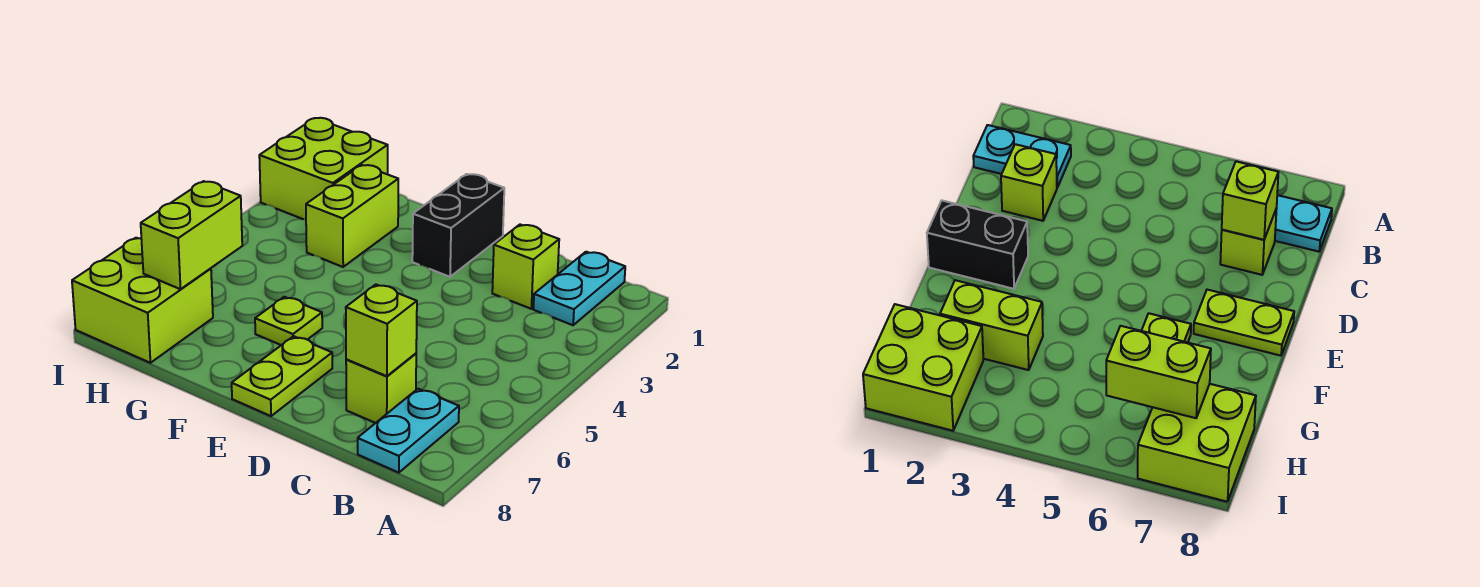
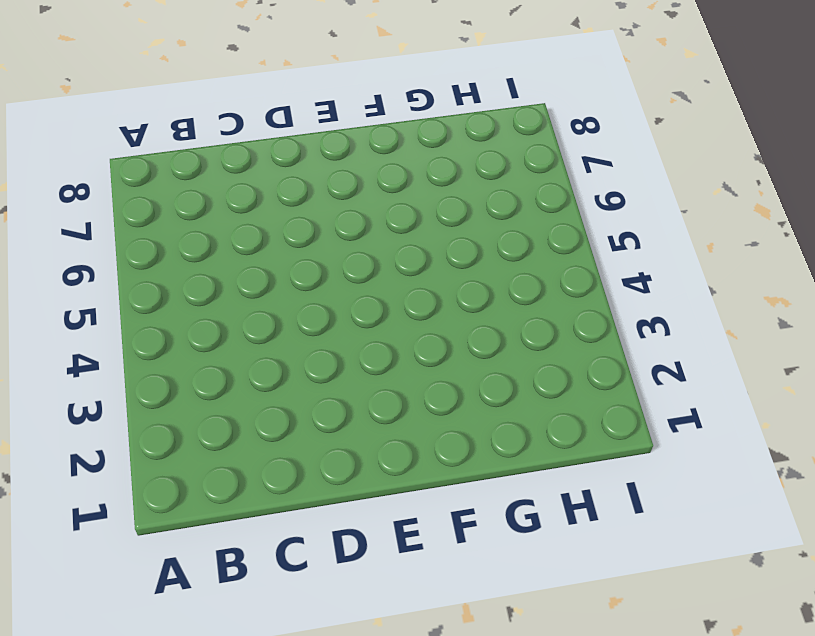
none -> cyan plate B1:B2 level 1
none -> cyan plate B7:B8 level 1
none -> lime brick C2 level 1

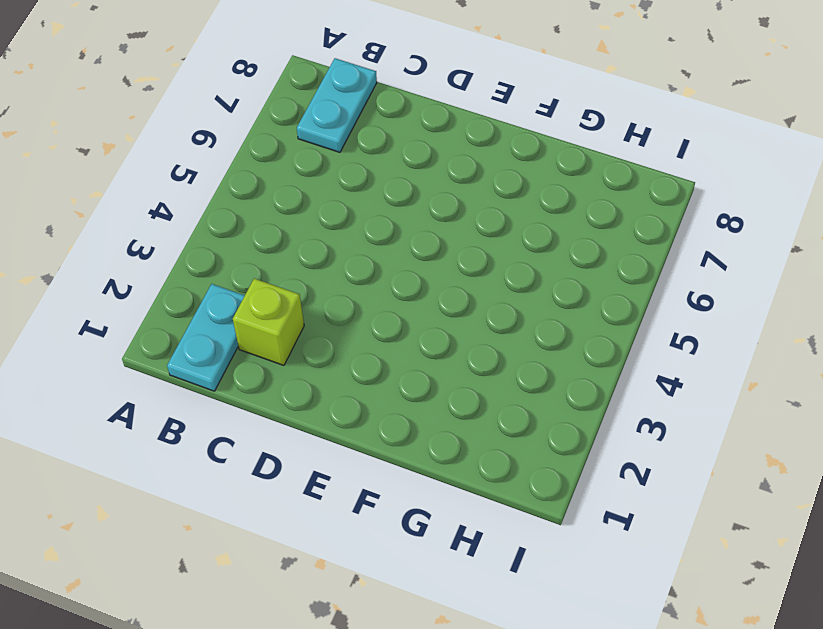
none -> lime brick C7 level 1
none -> black brick E1:E2 level 1
none -> lime plate E7:E8 level 1

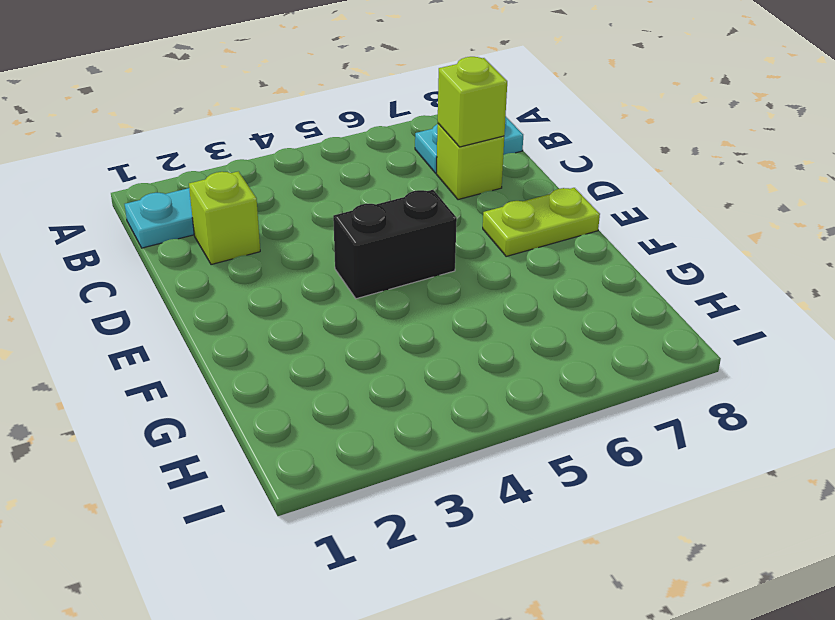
black brick E4:E5 level 1 -> black brick E1:E2 level 1
none -> lime plate F6 level 1
none -> lime brick G2:G3 level 1
none -> lime brick H1:I2 level 1

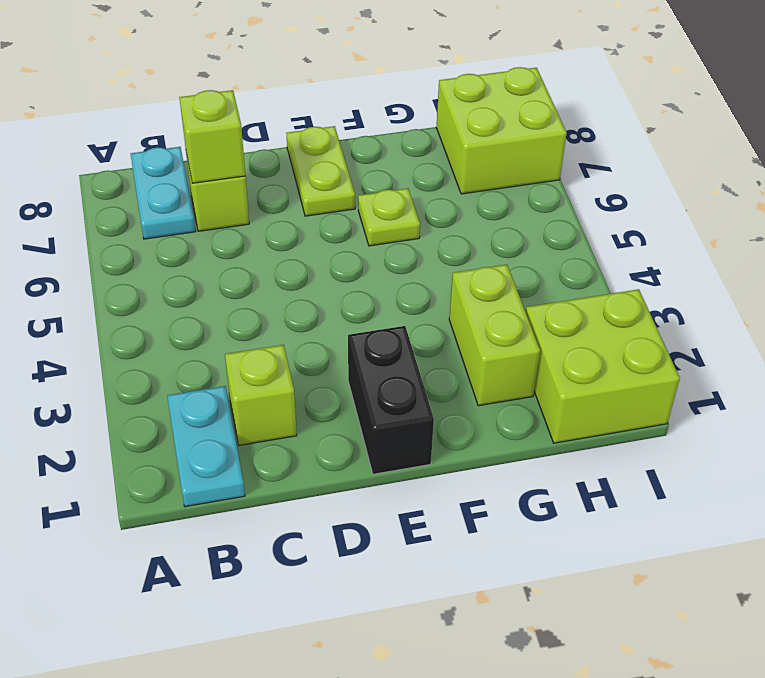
none -> lime brick H6:H7 level 2

